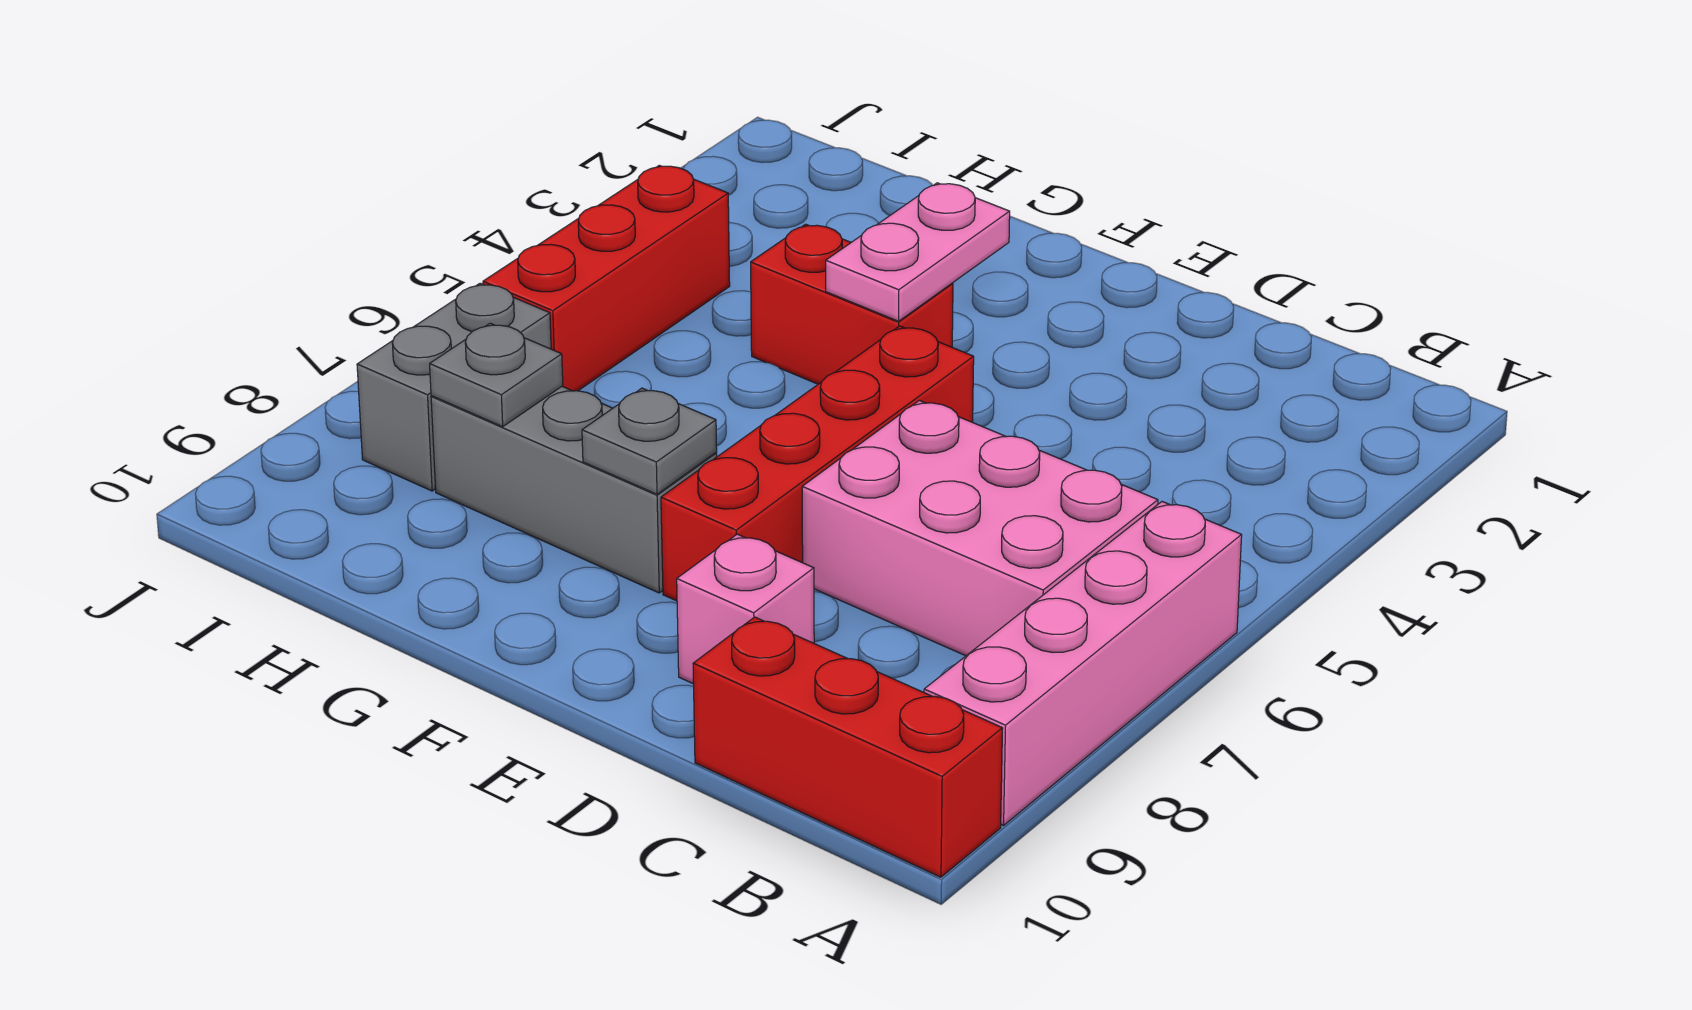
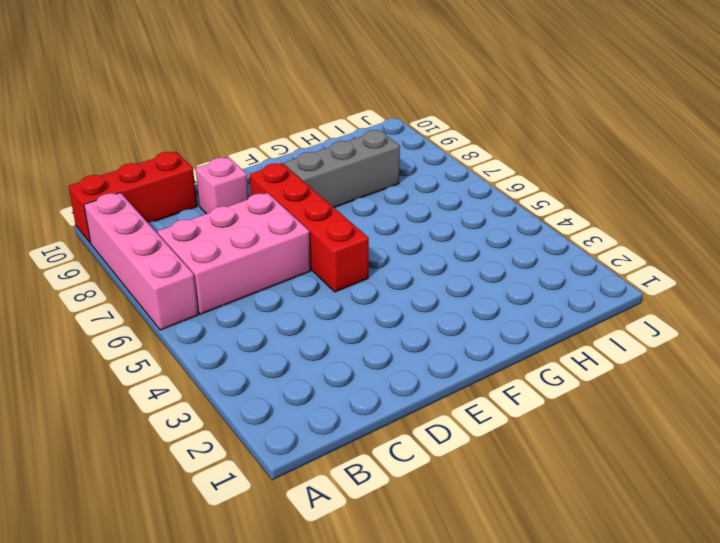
none -> red brick F4:G4 level 1
none -> red brick I4:I6 level 1
none -> grey brick I7:I8 level 1

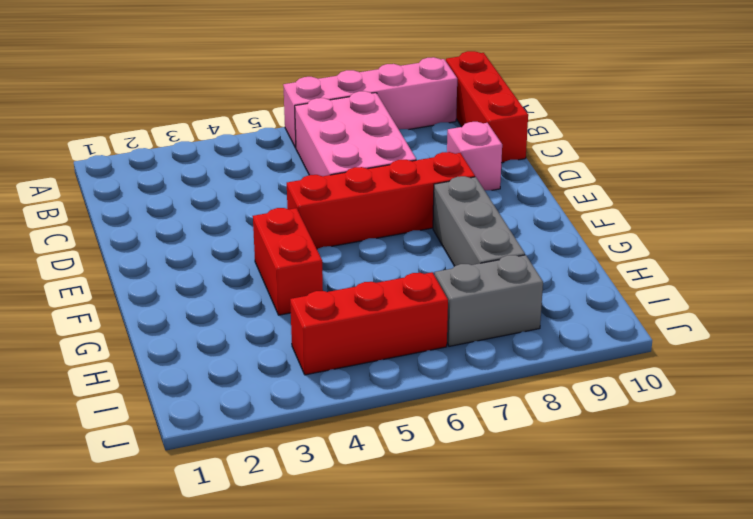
none -> pink plate F3:F4 level 2
none -> grey plate F8 level 2
none -> grey plate H8 level 2

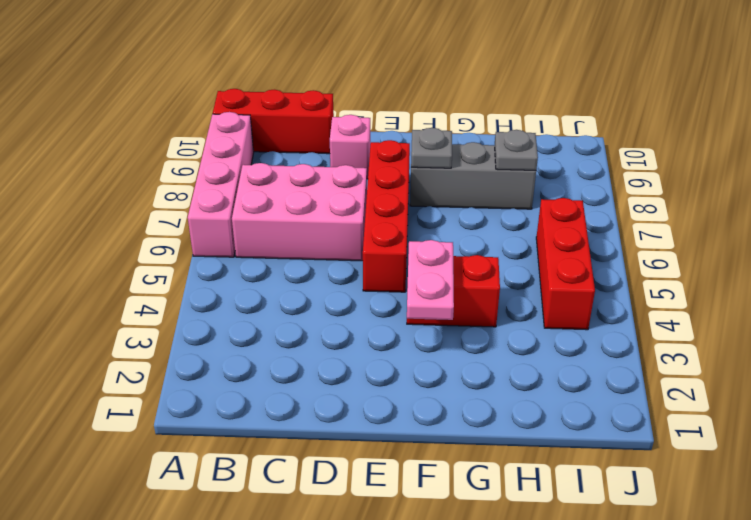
none -> grey brick I7:I8 level 1

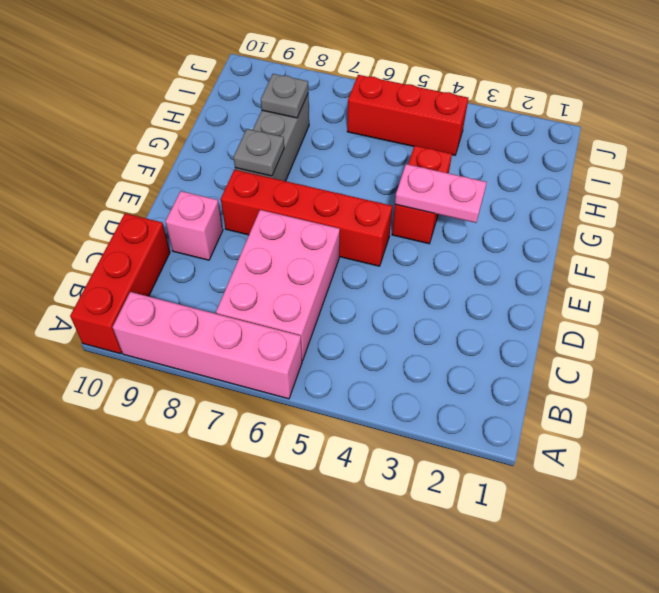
none -> grey brick I7:I8 level 1

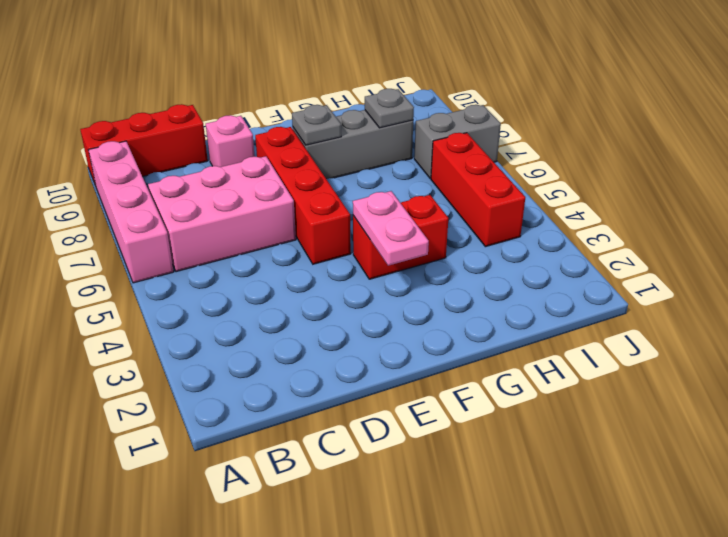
grey brick I7:J7 level 1 -> grey brick I7:I8 level 1

